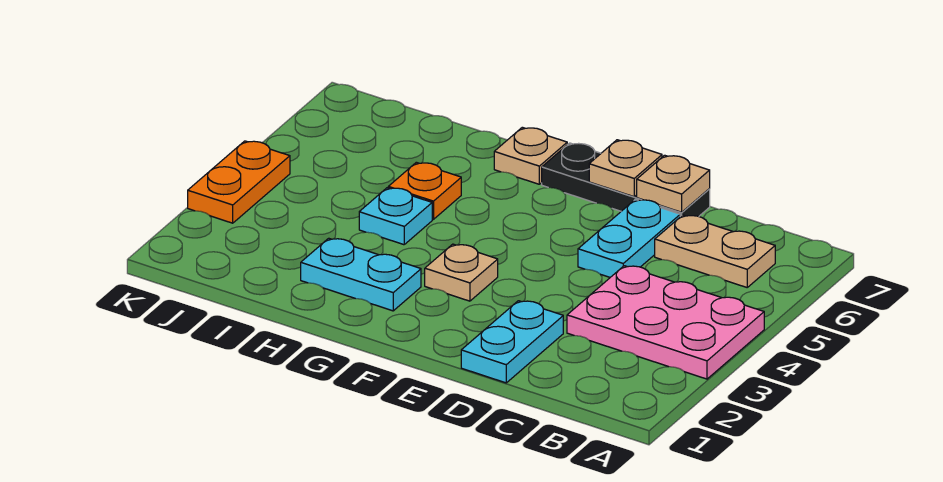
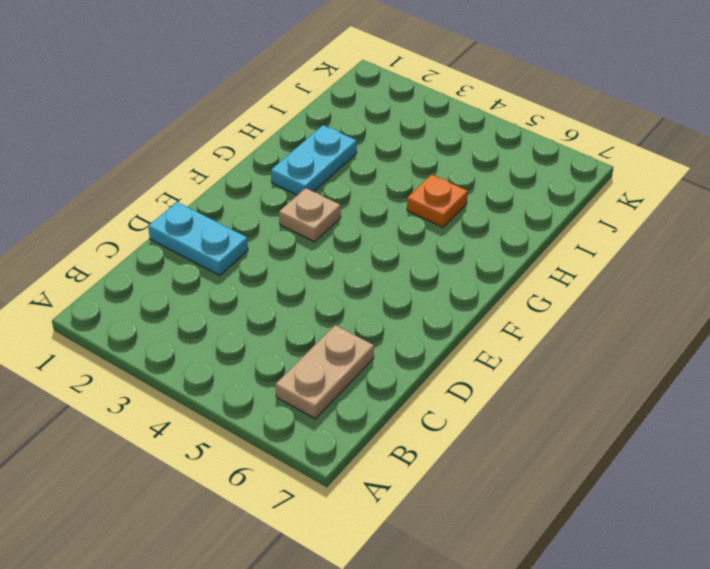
none -> pink plate A3:C4 level 1
none -> cyan plate D5:D6 level 1
none -> black plate D7:F7 level 1

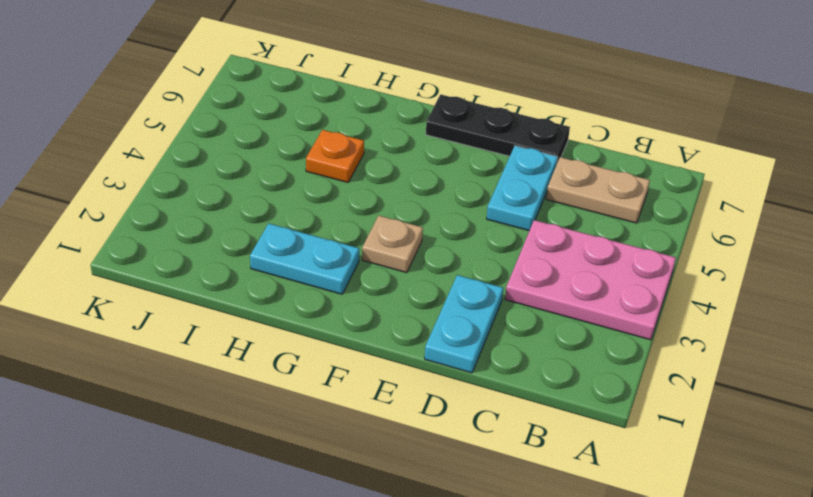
none -> tan plate G7 level 1
none -> cyan plate H4 level 1
none -> orange plate K3:K4 level 1

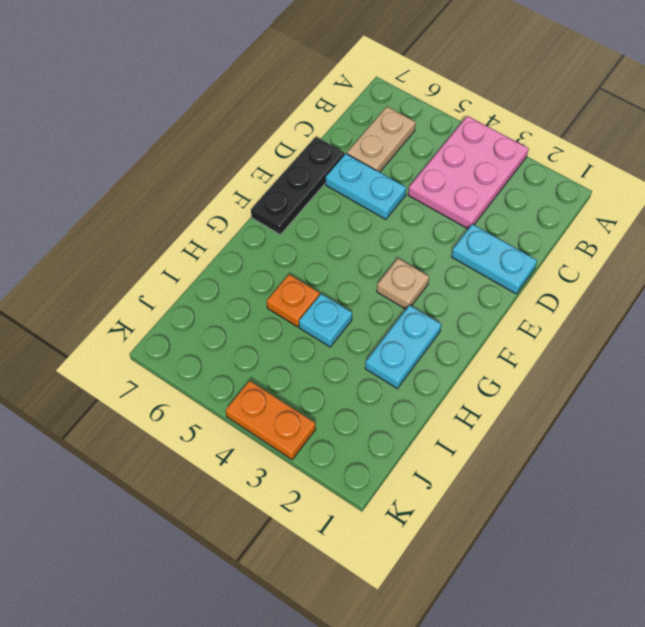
none -> tan plate G7 level 1
none -> tan plate D7 level 2
none -> tan plate E7 level 2

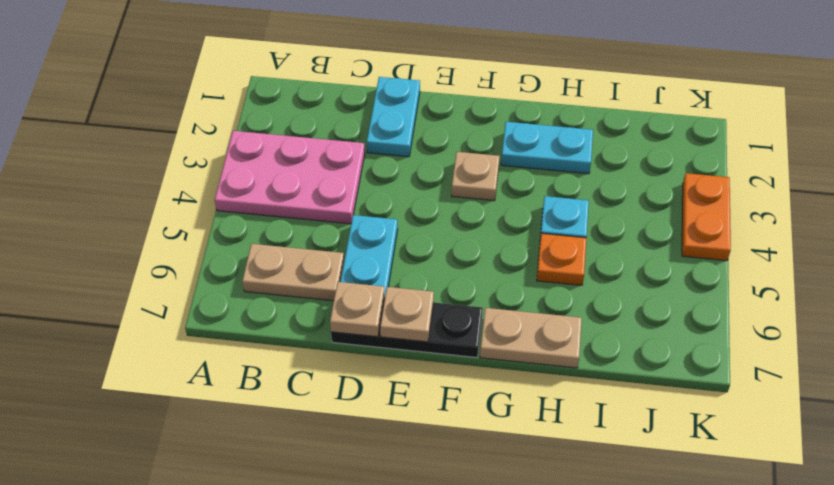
tan plate G7:H7 level 1 -> tan plate G7 level 1

